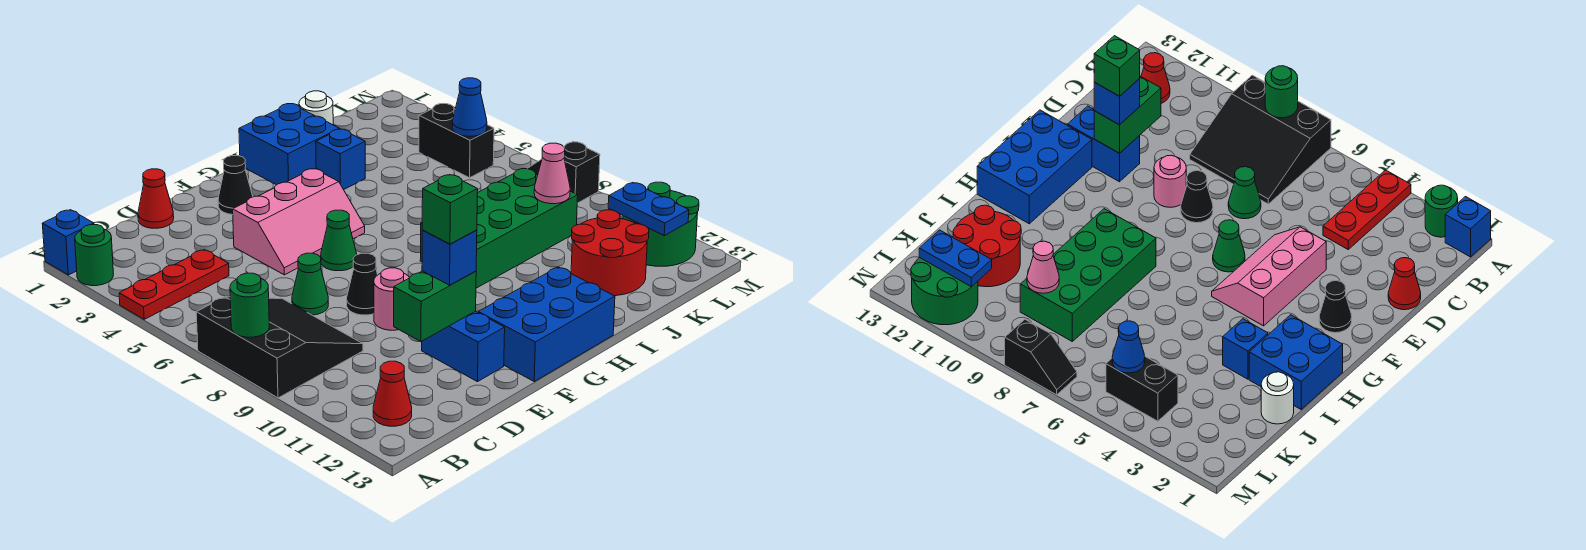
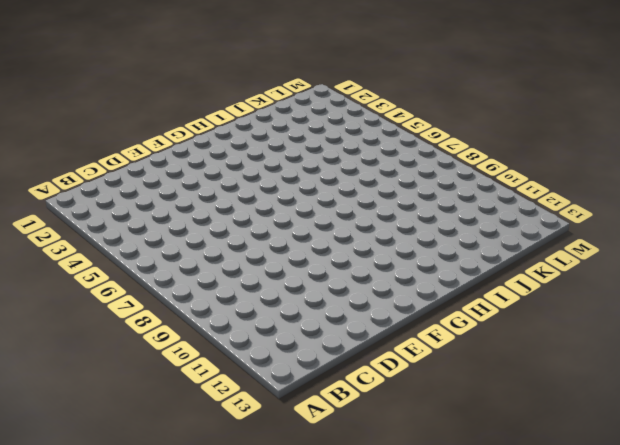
none -> blue brick A1 level 1
none -> green round brick A2 level 1
none -> red plate A4:C4 level 1

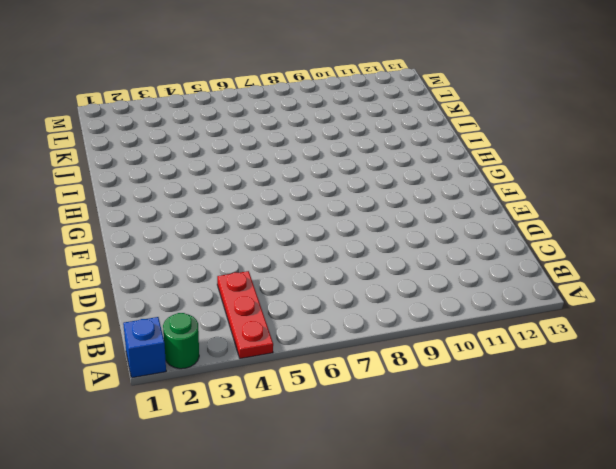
none -> black slope A7:C9 level 1 top A
none -> red cone B12 level 1
none -> red cone D1 level 1

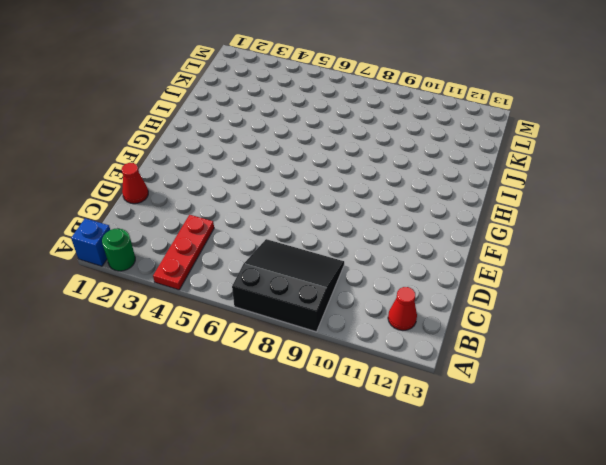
none -> green cone D7 level 1
none -> pink slope E4:G5 level 1 top 4
none -> black cone E8 level 1

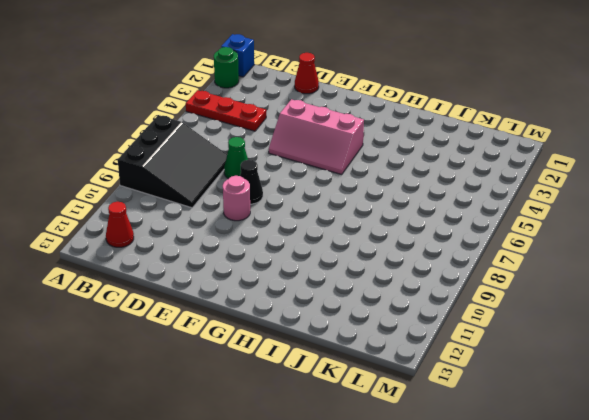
none -> blue brick E11:E12 level 1
none -> black cone F2 level 1
none -> green cone F6 level 1

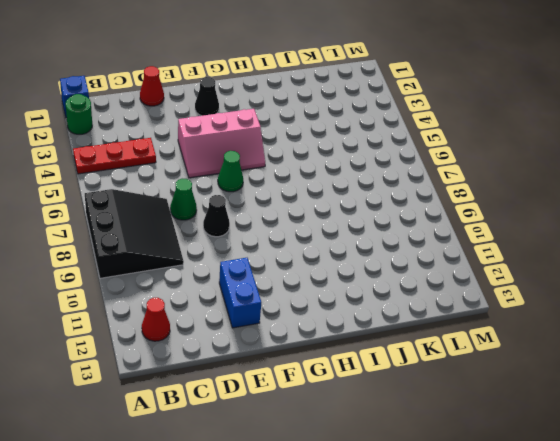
none -> pink round brick E9 level 1
none -> blue brick F12:H13 level 1
none -> blue brick H1:I2 level 1

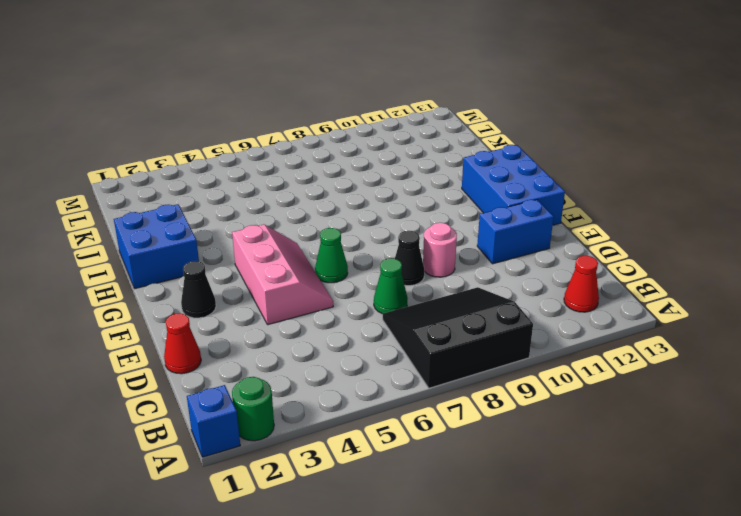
none -> red plate A4:C4 level 1
none -> green brick H8:K9 level 1
none -> blue brick I3 level 1

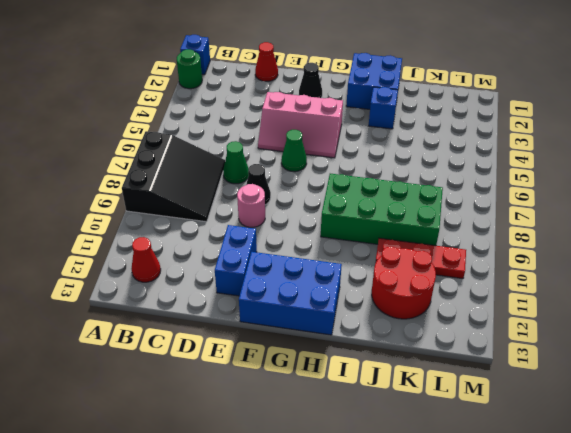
red plate J10:L10 level 1 -> red plate A4:C4 level 1
none -> white round brick J1 level 1
none -> black brick L4:L5 level 1
none -> green round brick L11:M12 level 1

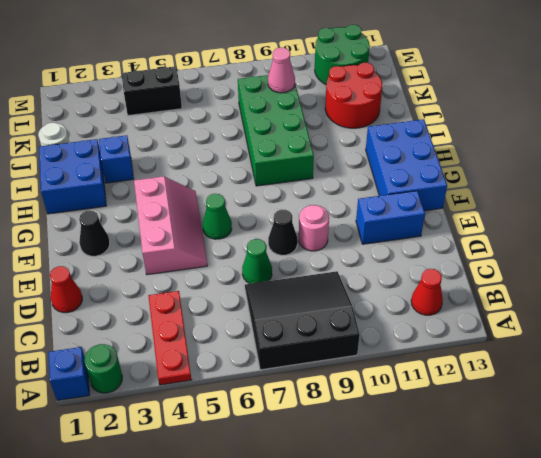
none -> black slope M7:M8 level 1 top 8
none -> green round brick A8 level 2
none -> green brick D11:E11 level 2

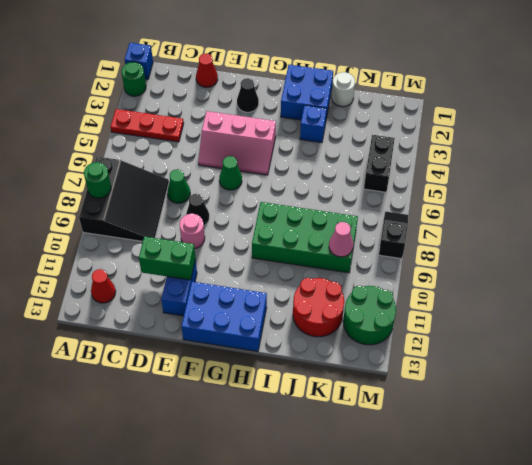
none -> blue cone L5 level 2
none -> blue plate L11:L12 level 2
none -> blue brick E11 level 3

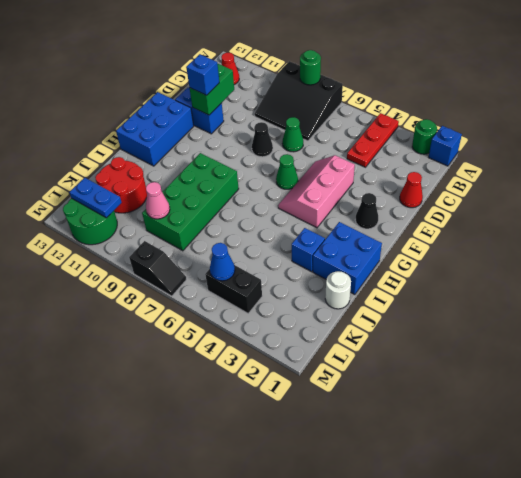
none -> pink round brick E9 level 1
none -> green brick E11 level 4

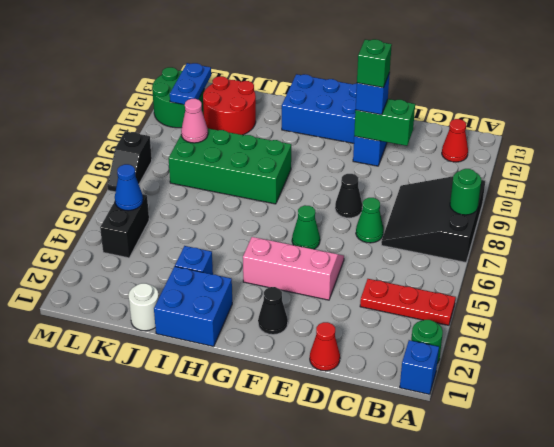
none -> pink round brick E9 level 1

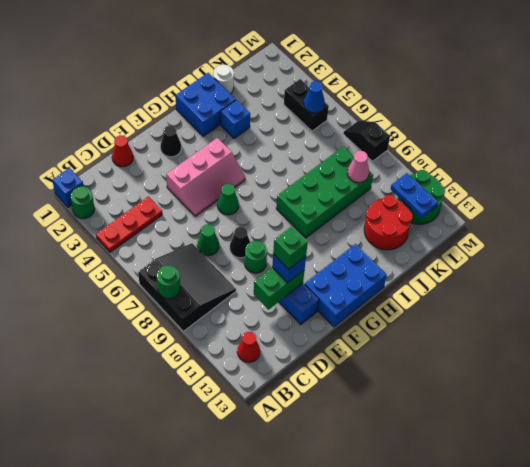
green round brick E9 level 1 -> pink round brick E9 level 1

